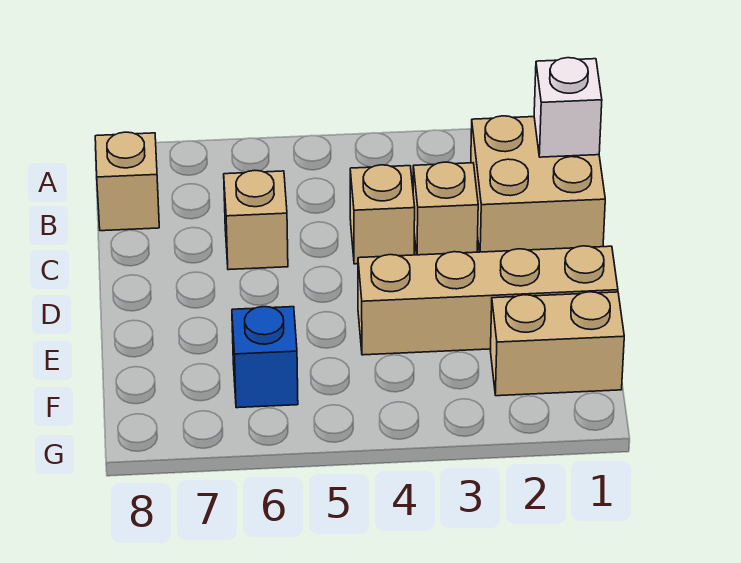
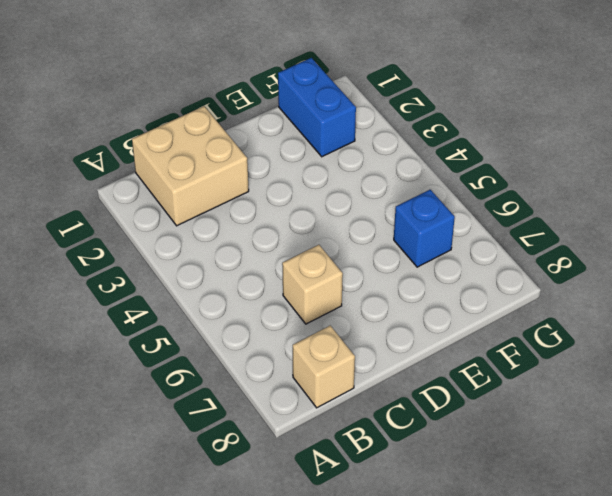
blue brick F1:F2 level 1 -> tan brick F1:F2 level 1
none -> tan brick C3 level 1
none -> tan brick C4 level 1

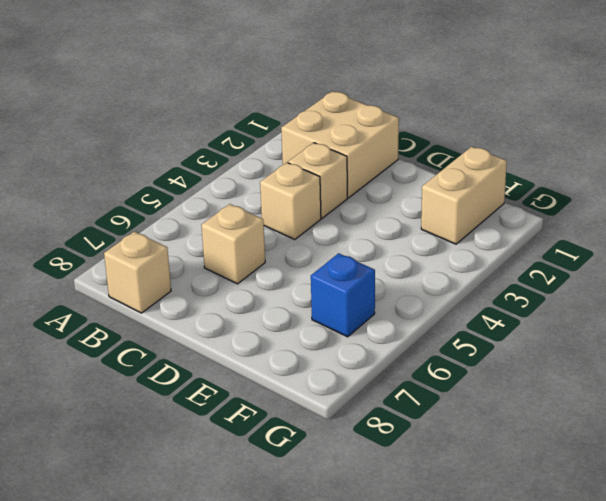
none -> tan brick E1:E4 level 1
none -> white brick B1 level 2

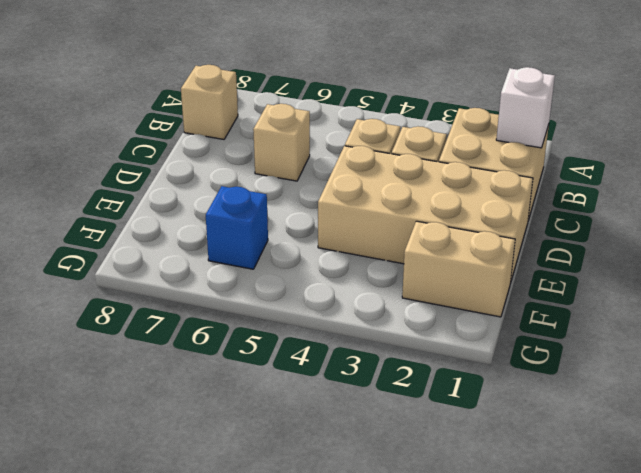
tan brick D1:E4 level 1 -> tan brick E1:E4 level 1

